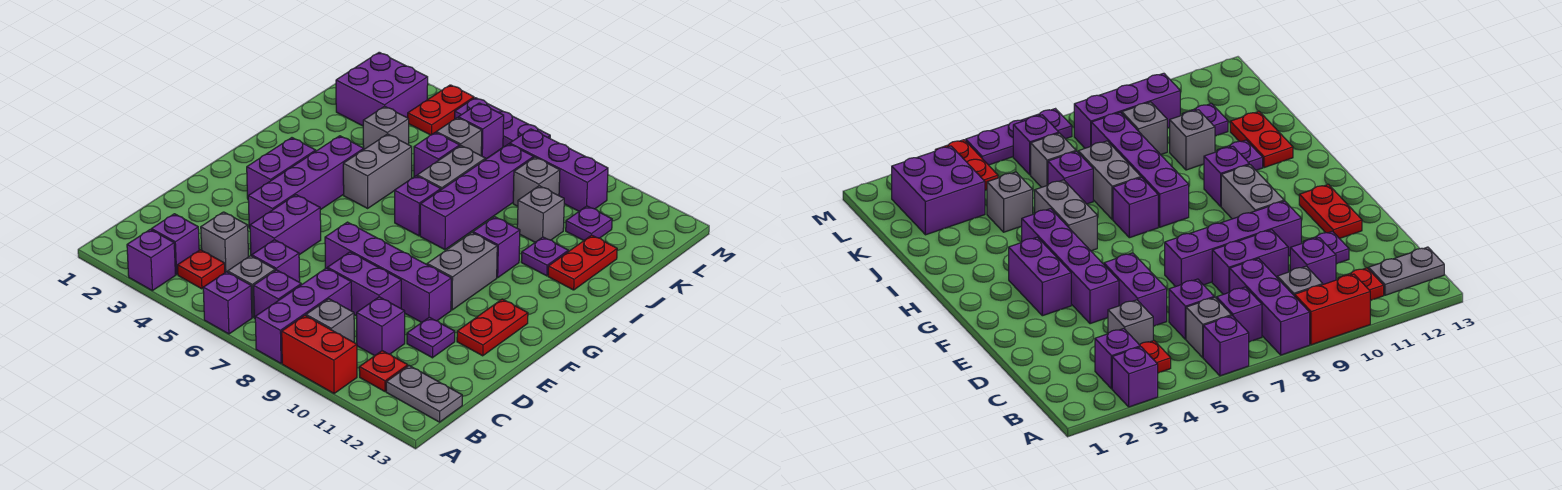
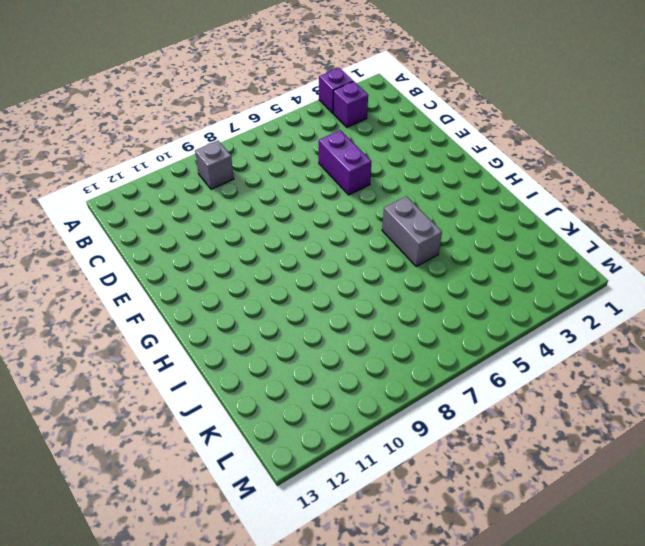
none -> purple brick A6 level 1
none -> purple brick A8:C8 level 1
none -> red brick A9:A10 level 1
none -> red plate B4 level 1

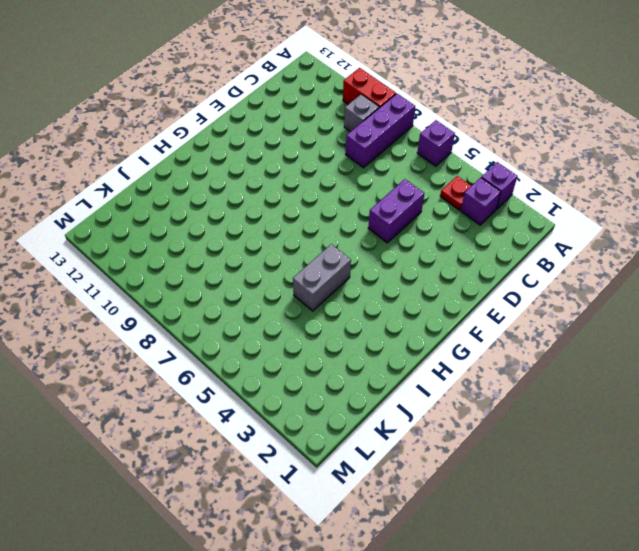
none -> grey brick B6 level 1
none -> purple brick B7 level 1
none -> red plate B11 level 1
none -> grey plate B12:B13 level 1

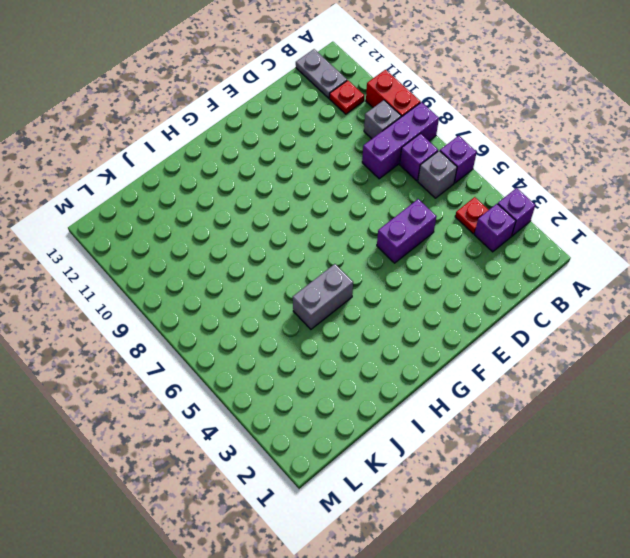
none -> grey brick C4 level 1
none -> purple brick C6 level 1
none -> purple brick C10 level 1
none -> purple brick D8:D9 level 1

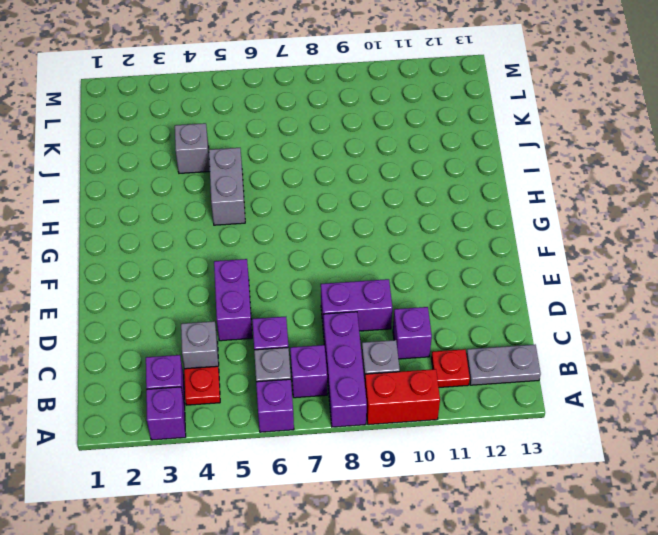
none -> purple plate D11 level 1
none -> purple brick E4:H4 level 1
none -> purple brick E7:E10 level 1
none -> red plate E12:F12 level 1

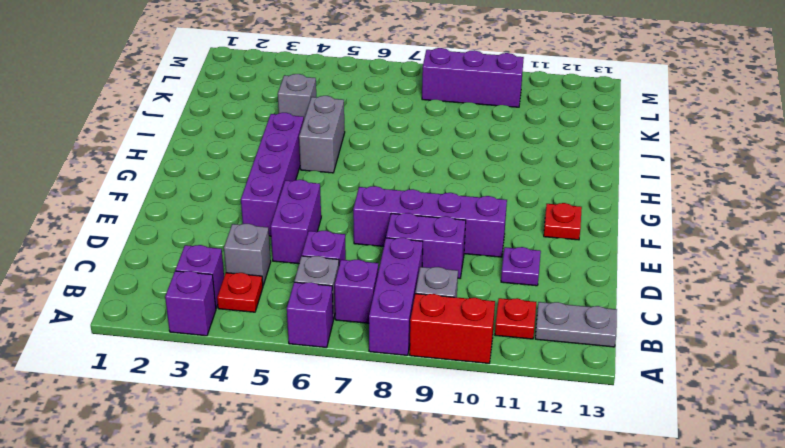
red plate F12 level 1 -> red plate E12:F12 level 1
none -> purple brick C10 level 1
none -> purple brick F3:G3 level 1
none -> grey brick F10:G10 level 1
none -> purple brick H7 level 1

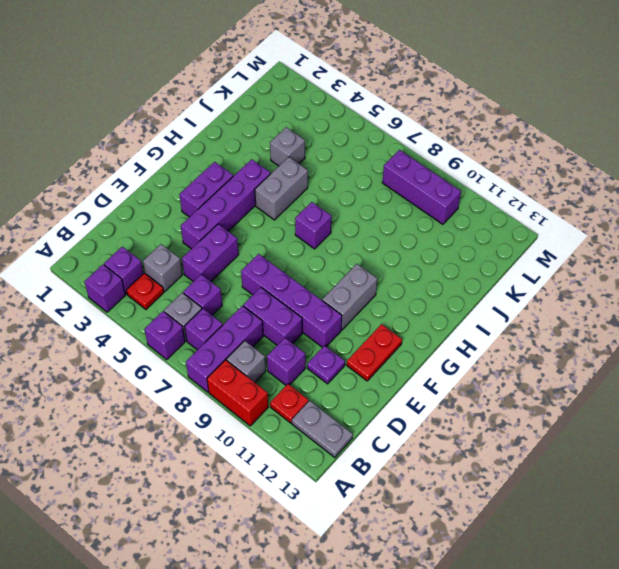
none -> purple brick H8:K8 level 1
none -> purple brick H10 level 1
none -> grey brick I7:J7 level 1
none -> purple plate I11 level 1

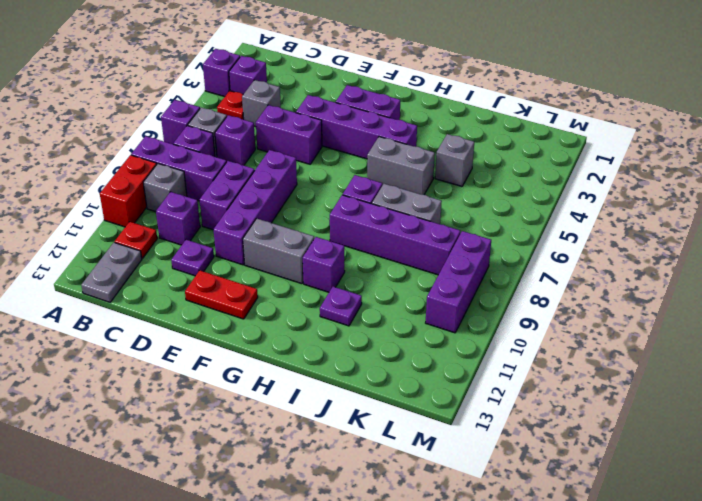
none -> red plate I12:J12 level 1
none -> purple brick J6 level 1
none -> grey brick J10 level 1
none -> purple brick K2:L3 level 1

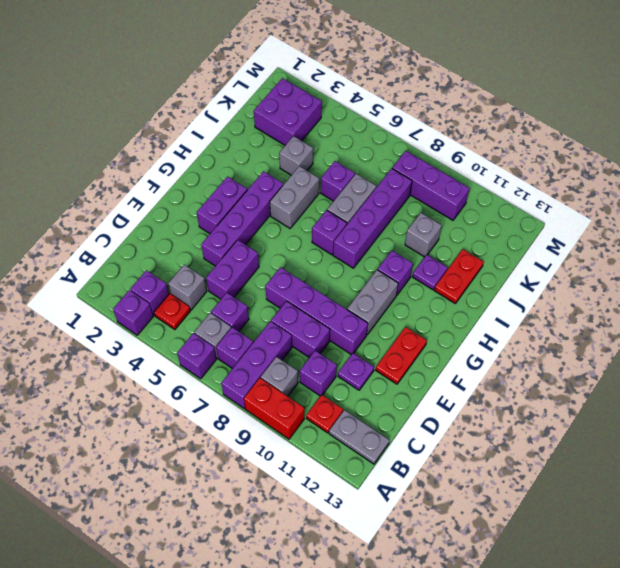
none -> grey brick K6 level 1
none -> grey brick K9 level 1
none -> purple plate K11 level 1
none -> red plate L4:M4 level 1

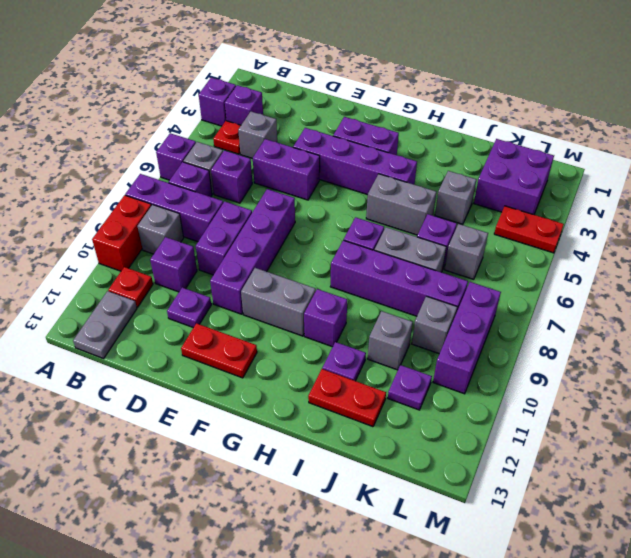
none -> purple brick L6 level 1
none -> purple plate M5:M7 level 1

